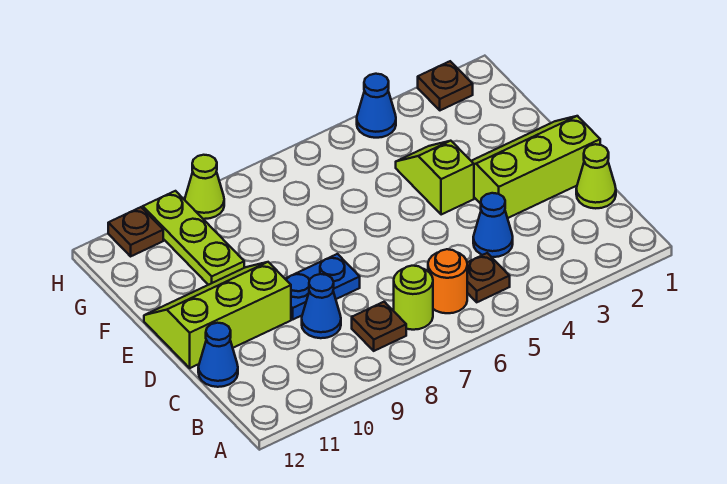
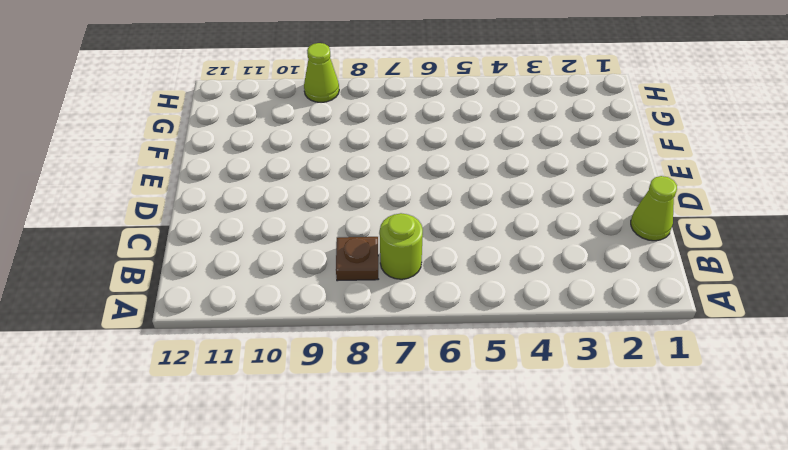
none -> brown plate B5 level 1
none -> orange round brick B6 level 1
none -> blue cone C4 level 1

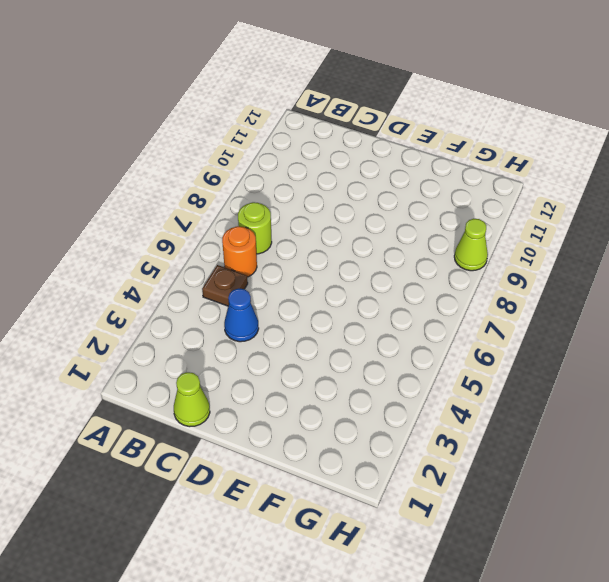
none -> brown plate B8 level 1
none -> blue cone C9 level 1
none -> blue cone C12 level 1

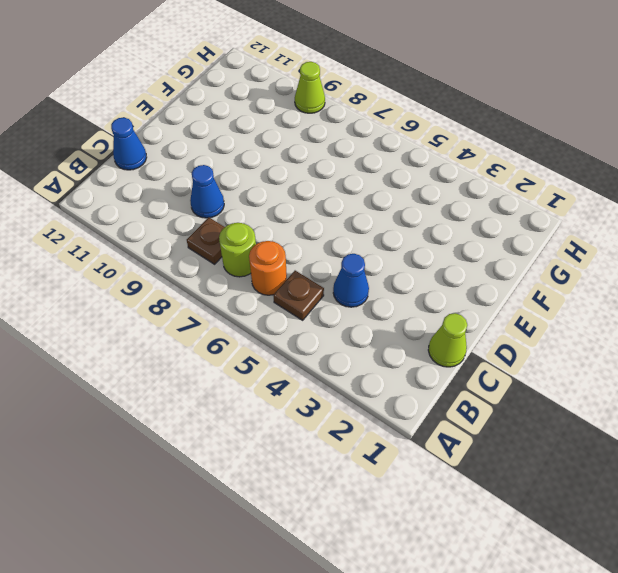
none -> lime slope D1:E3 level 1 top D
none -> blue plate D8:D9 level 1
none -> lime slope D10:E12 level 1 top D

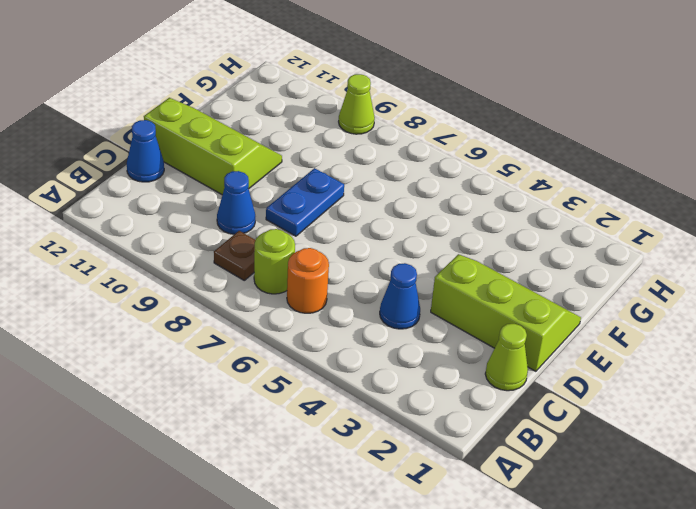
blue plate D8:E8 level 1 -> blue plate D8:D9 level 1
none -> brown plate B5 level 1
none -> lime slope E4:F4 level 1 top E
none -> lime plate F10:H10 level 1

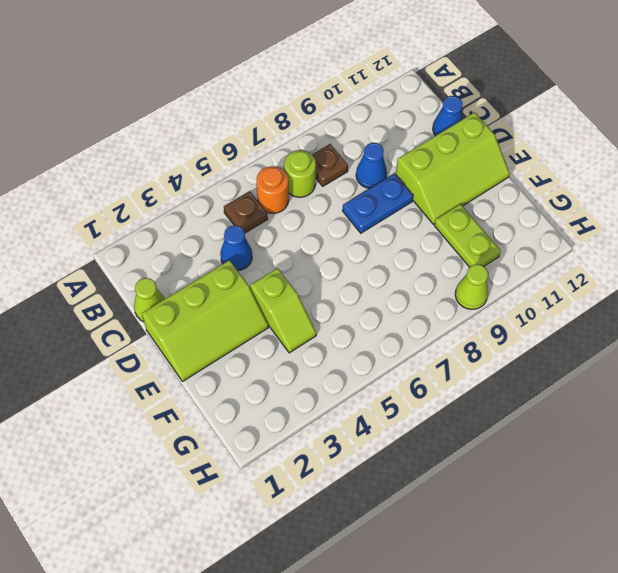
lime plate F10:G10 level 1 -> lime plate F10:H10 level 1
none -> brown plate H2 level 1
none -> blue cone H4 level 1
none -> brown plate H11 level 1

